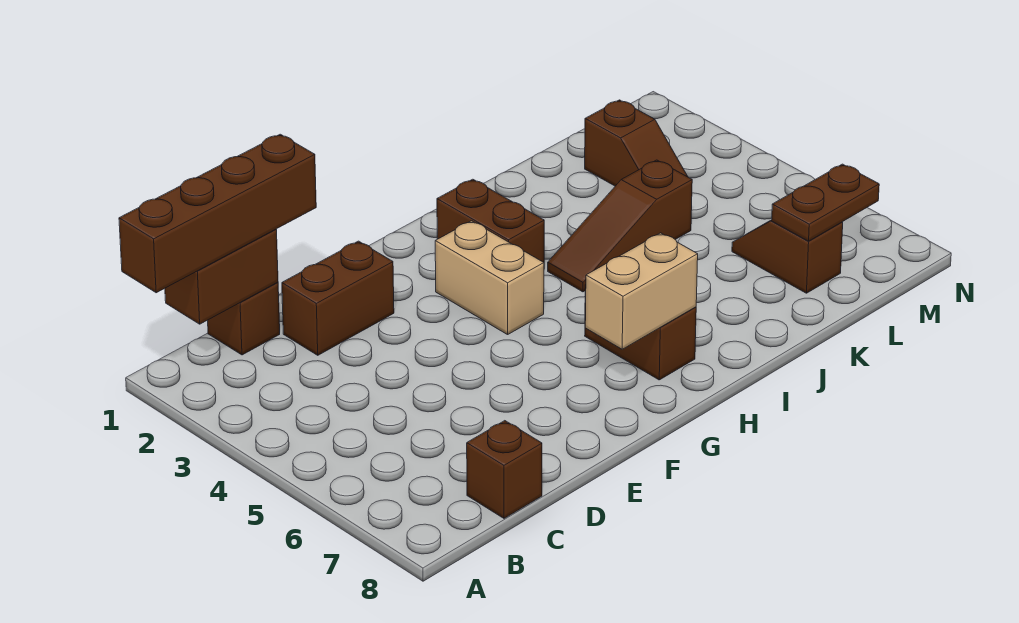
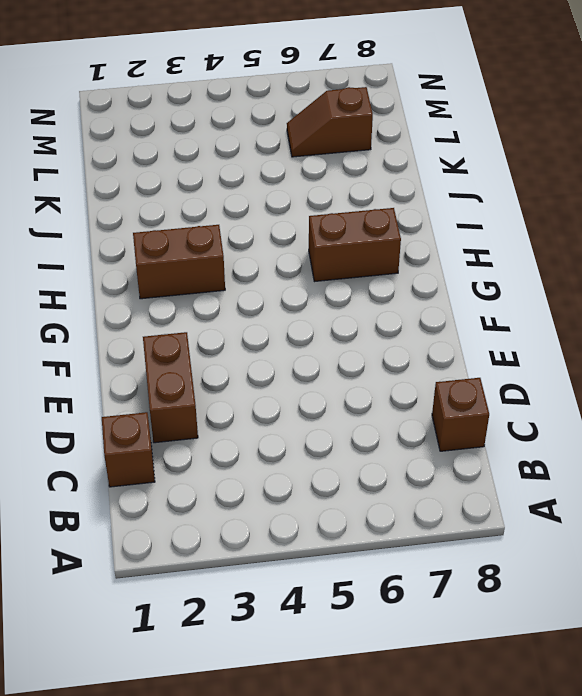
none -> tan brick G3:G4 level 1
none -> brown slope I4:K4 level 1 top K
none -> brown slope L2:L3 level 1 top 2

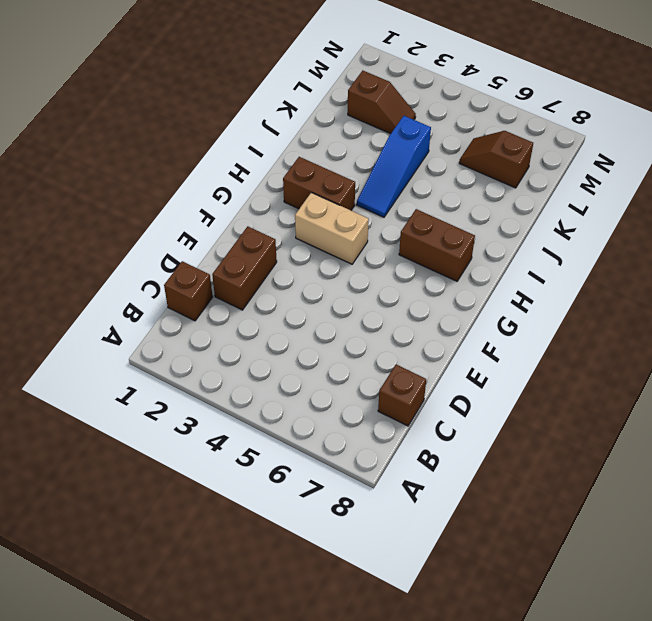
blue slope I4:K4 level 1 top K -> brown slope I4:K4 level 1 top K
none -> brown brick B1:C1 level 2
none -> tan brick G7:H7 level 2
none -> brown plate L7:M7 level 2

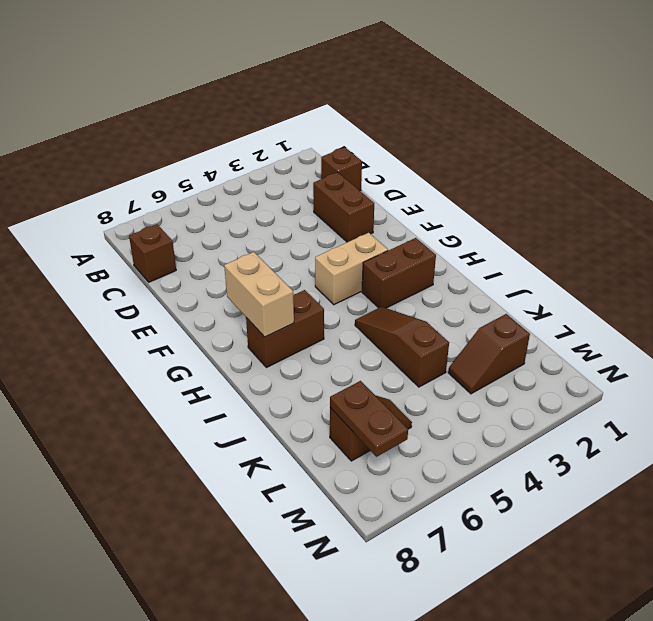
none -> brown brick B1:C1 level 2
none -> brown brick A1:D1 level 3

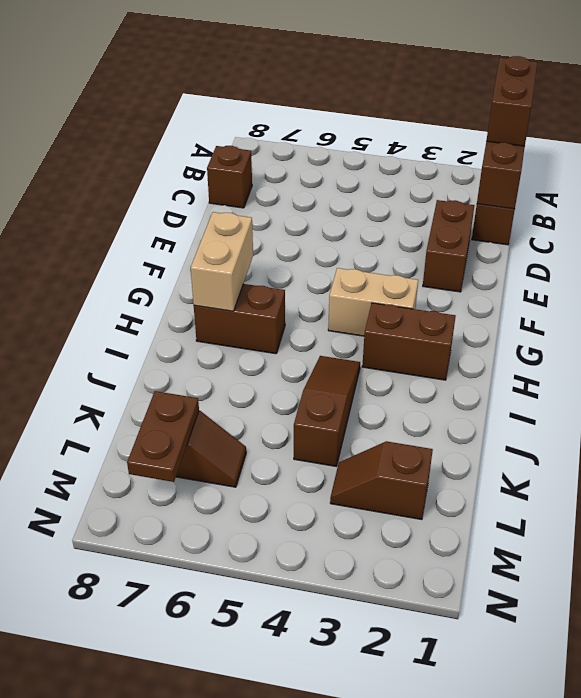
brown brick A1:B1 level 3 -> brown brick A1:D1 level 3

